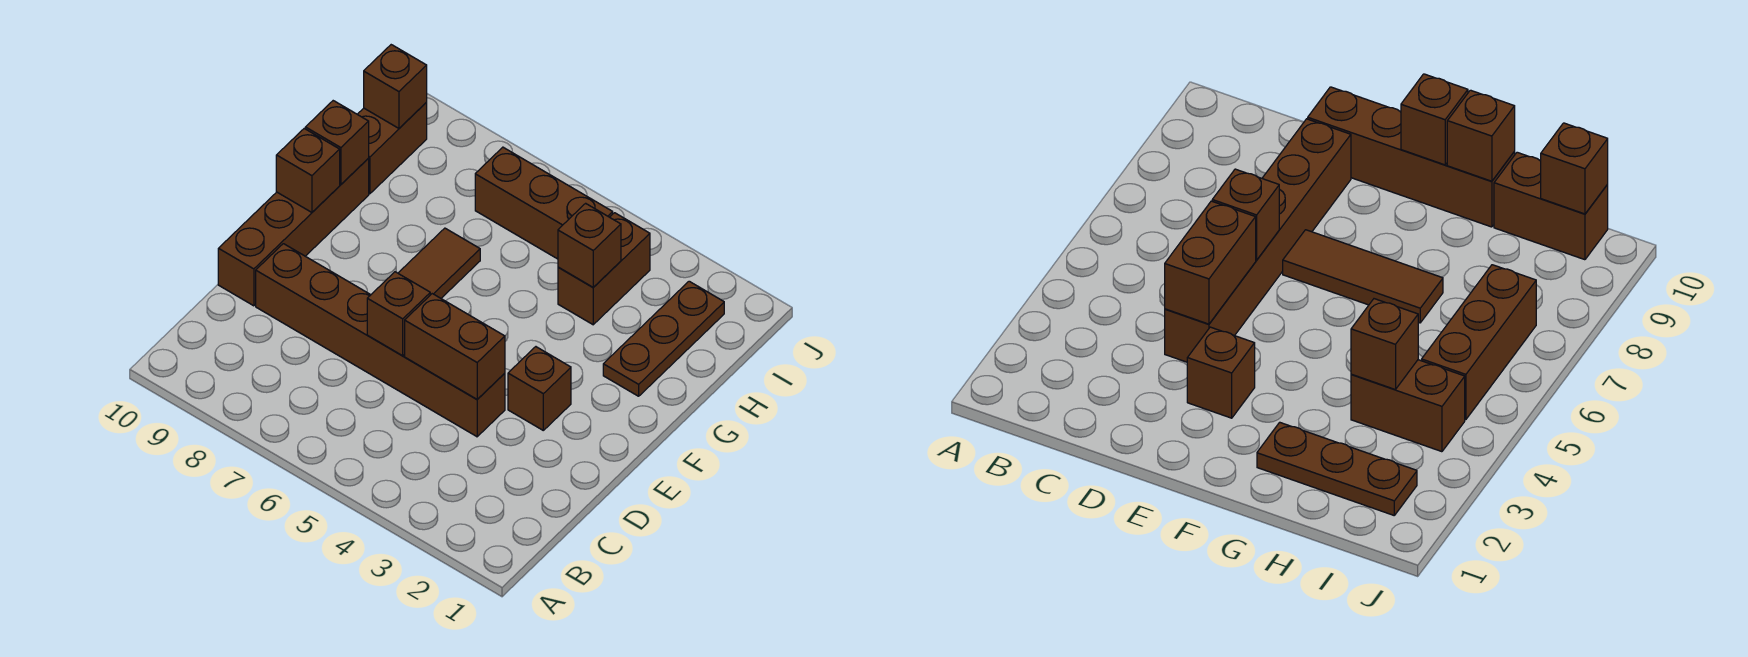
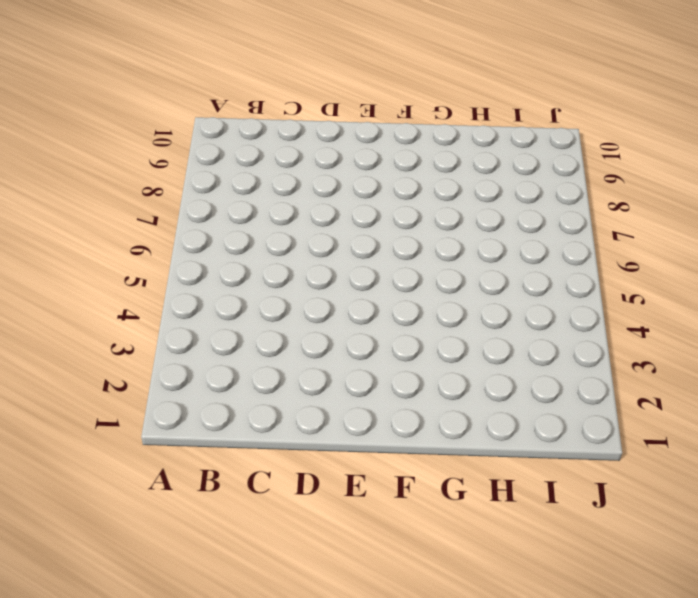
none -> brown brick D4:D9 level 1
none -> brown brick D10:G10 level 1
none -> brown brick E3 level 1

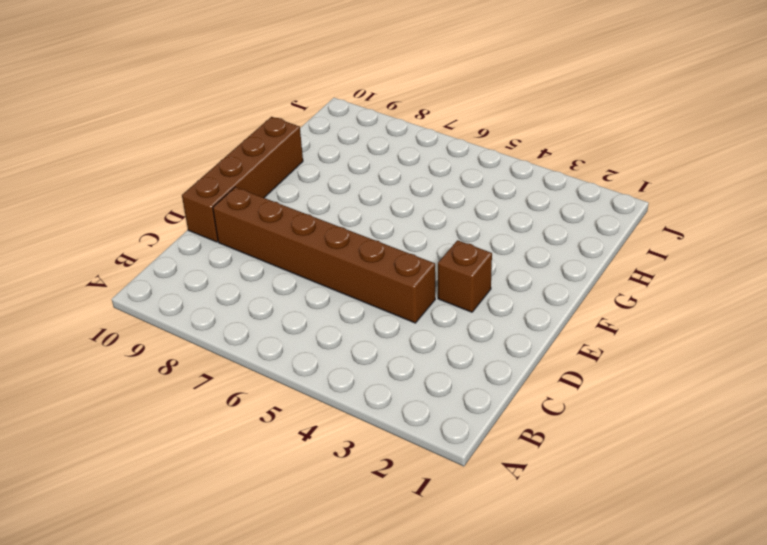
none -> brown tile E7:G7 level 1
none -> brown plate G2:I2 level 1
none -> brown brick H4:I4 level 1

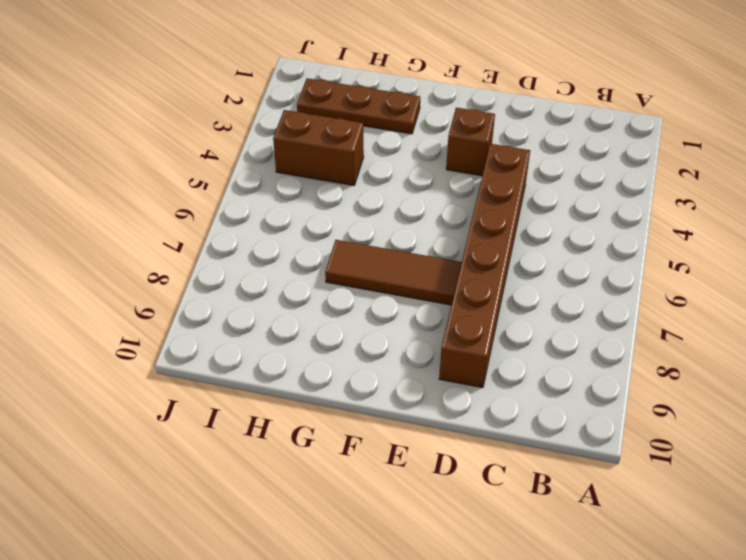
none -> brown brick D10:G10 level 1
none -> brown brick H10:I10 level 1
none -> brown brick I5:I7 level 1

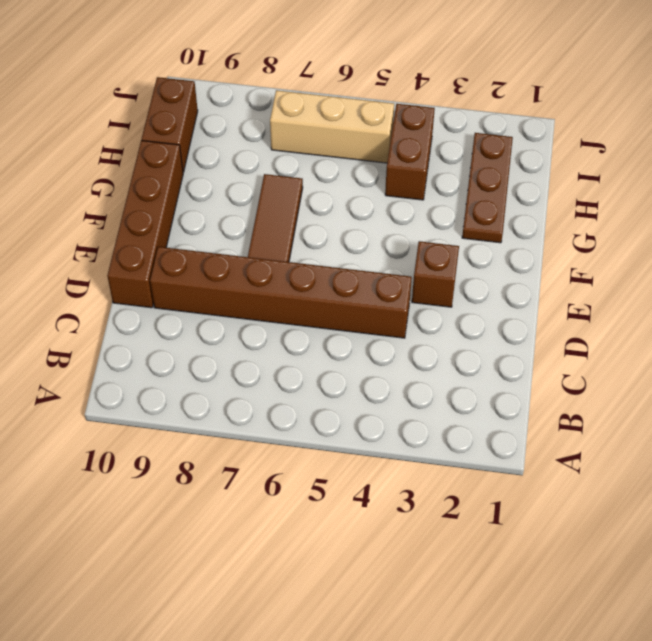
tan brick I5:I7 level 1 -> brown brick I5:I7 level 1
none -> brown brick D4:D5 level 2
none -> brown brick D6 level 2
none -> brown brick F10 level 2

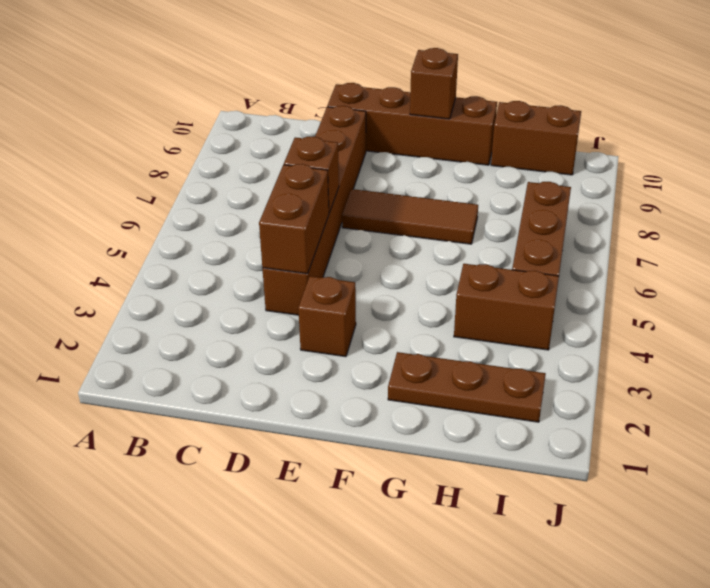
none -> brown brick G10 level 2
none -> brown brick H4 level 2
none -> brown brick I10 level 2

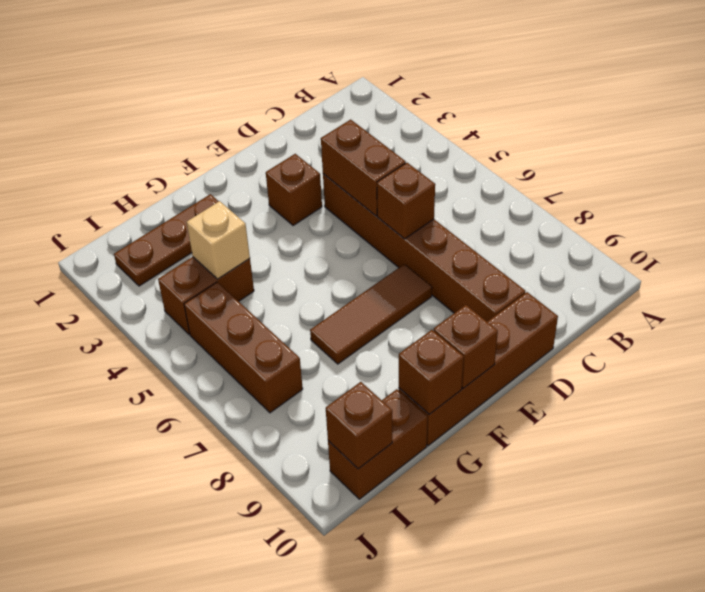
tan brick H4 level 2 -> brown brick H4 level 2

